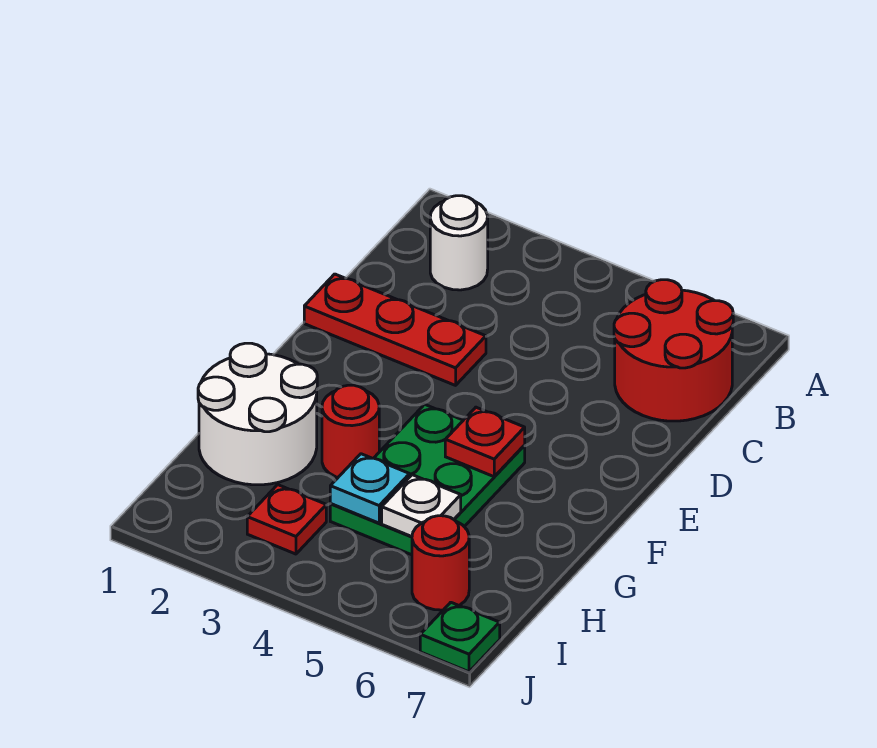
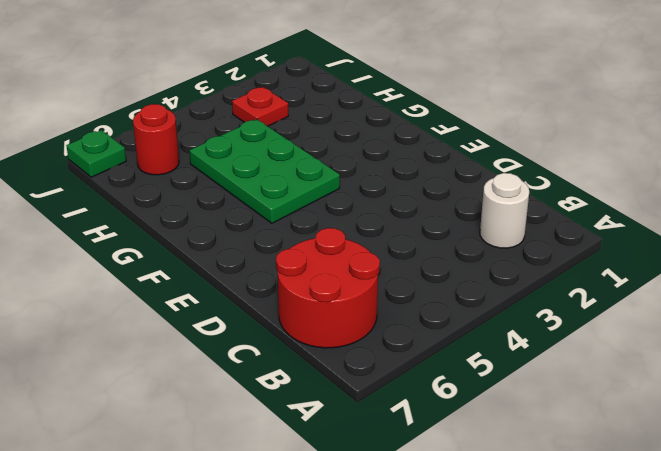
none -> red plate D1:D3 level 1
none -> white round brick G1:H2 level 1
none -> red round brick G3 level 1

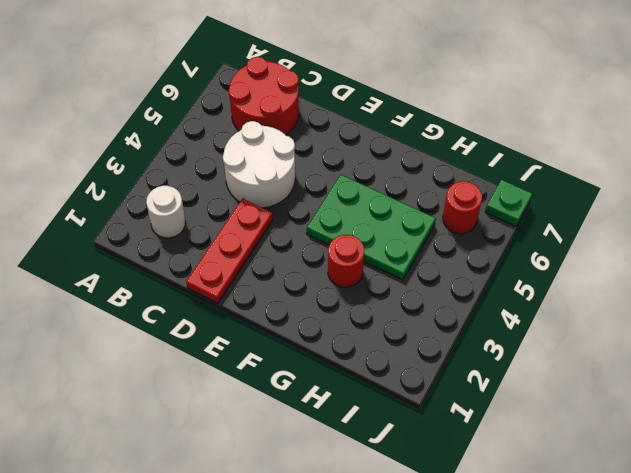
white round brick C4:D5 level 1 -> white round brick G1:H2 level 1
none -> red plate I3 level 1
none -> red plate F5 level 2
none -> cyan plate H4 level 2

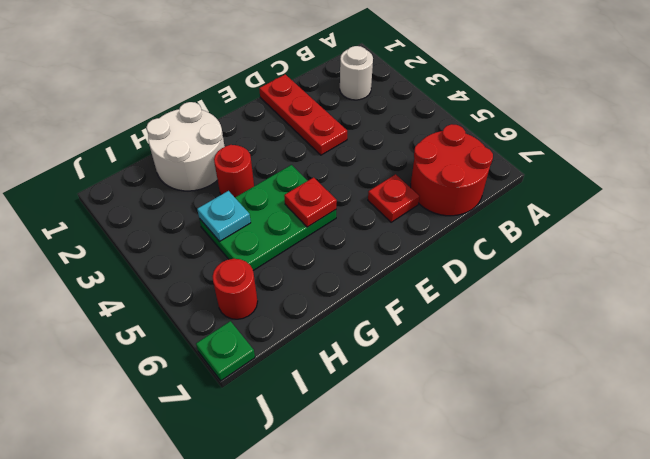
red plate D6 level 1 -> red plate I3 level 1
none -> white plate H5 level 2

